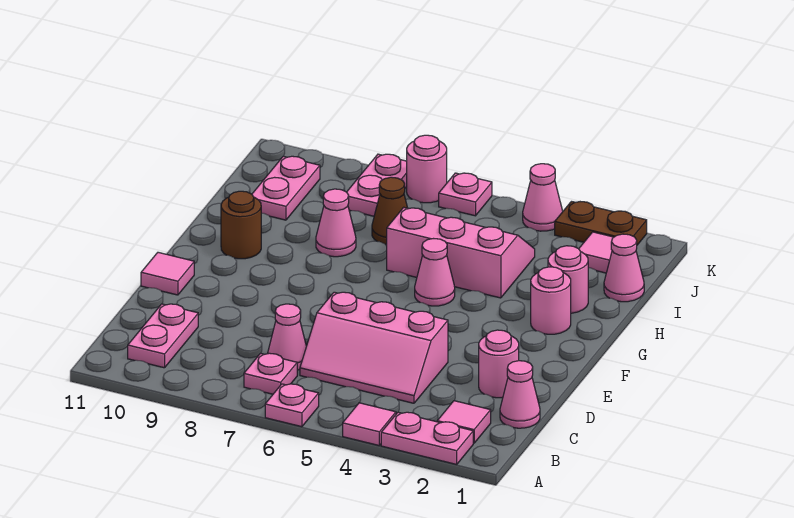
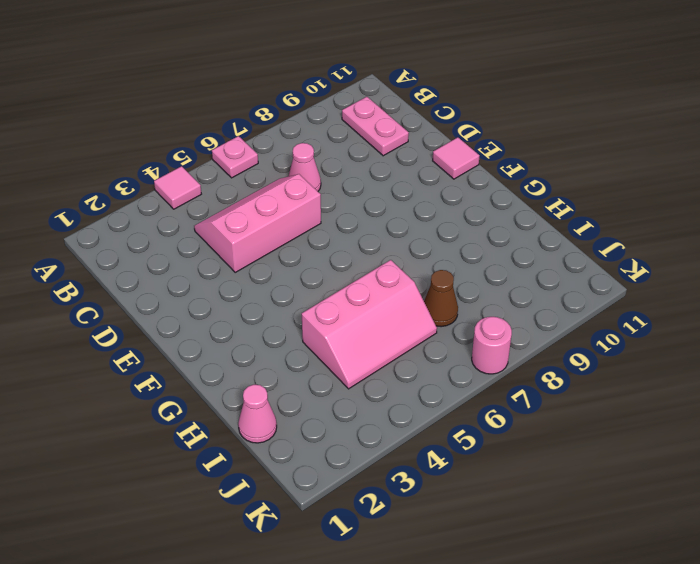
none -> pink plate A2:A3 level 1
none -> pink tile B2 level 1
none -> pink plate B7 level 1

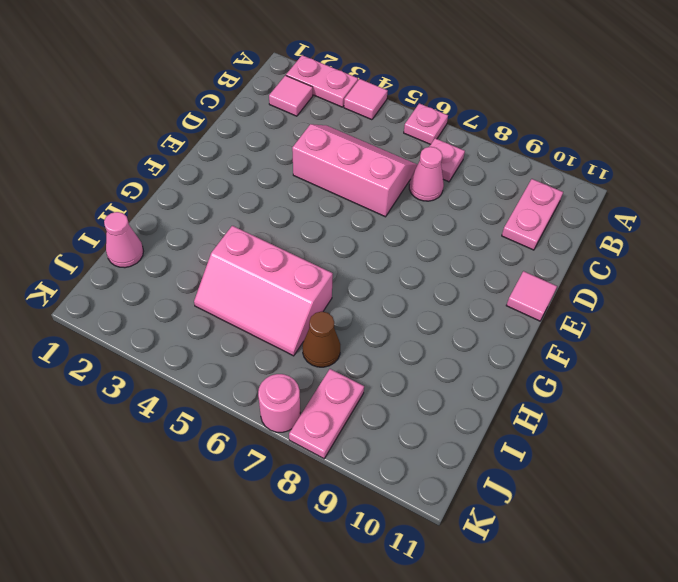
none -> pink cone C1 level 1
none -> pink round brick D2 level 1
none -> pink round brick G2 level 1

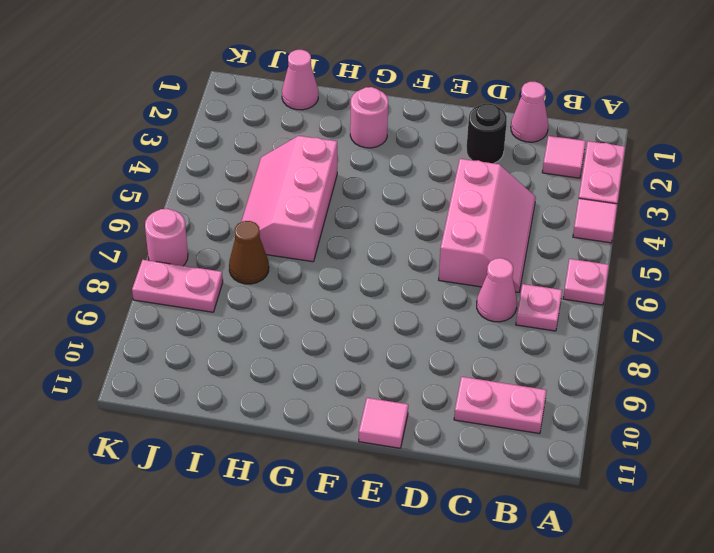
black round brick D2 level 1 -> pink round brick D2 level 1
none -> pink cone G5 level 1
none -> brown round brick G10 level 1
none -> pink round brick H2 level 1

